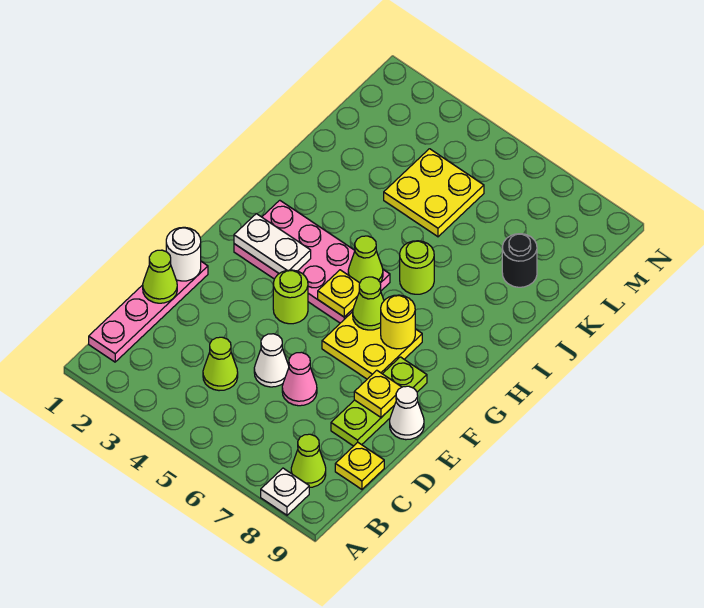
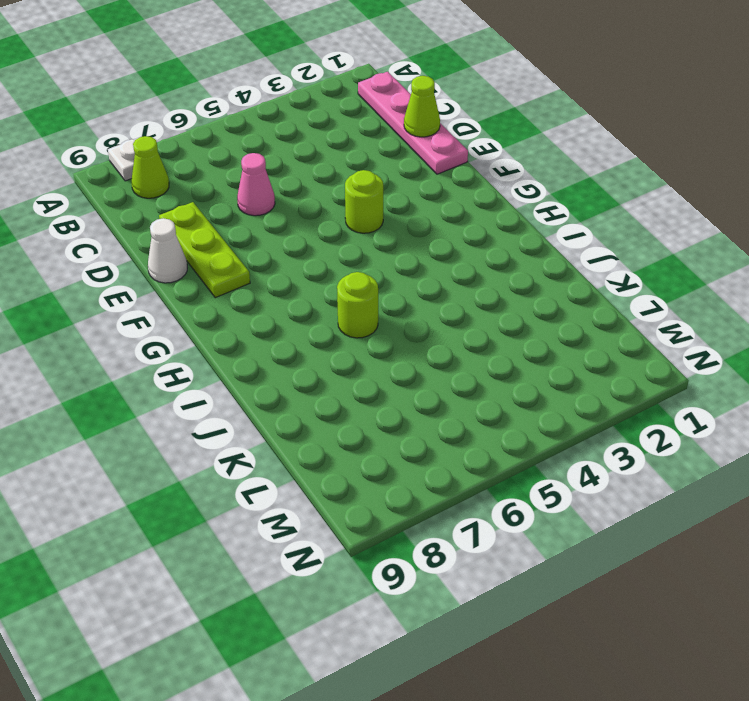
none -> lime cone C4 level 1
none -> yellow plate C9 level 1
none -> white cone D5 level 1

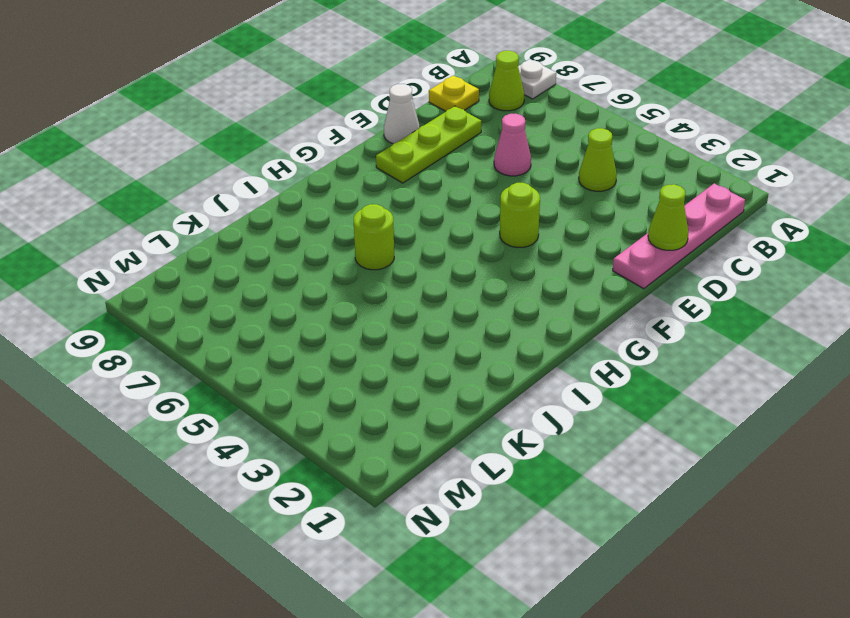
none -> white cone D5 level 1
none -> yellow plate F6:G7 level 1
none -> pink plate G2:H5 level 1

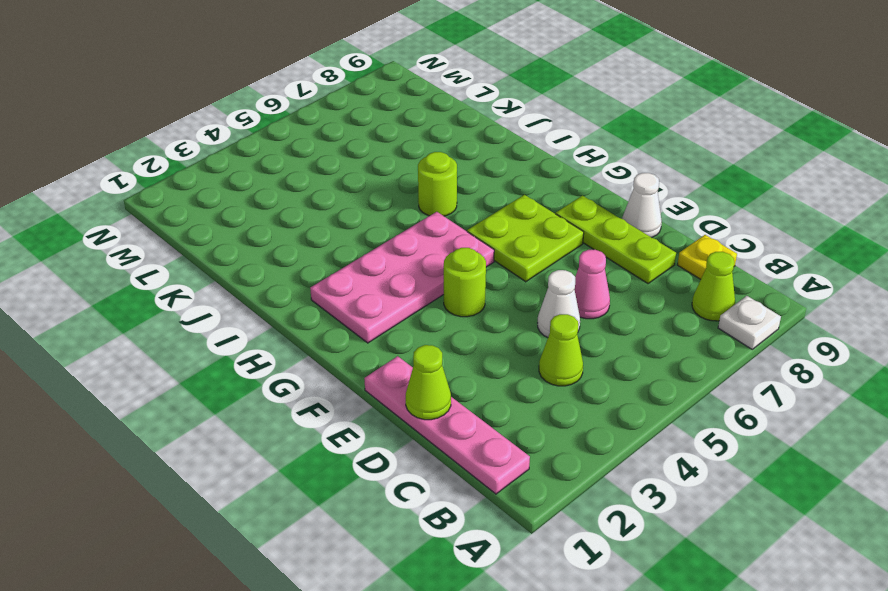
lime plate F6:G7 level 1 -> yellow plate F6:G7 level 1
none -> yellow plate K4:L5 level 1
none -> black round brick K8 level 1
none -> white round brick E1 level 2

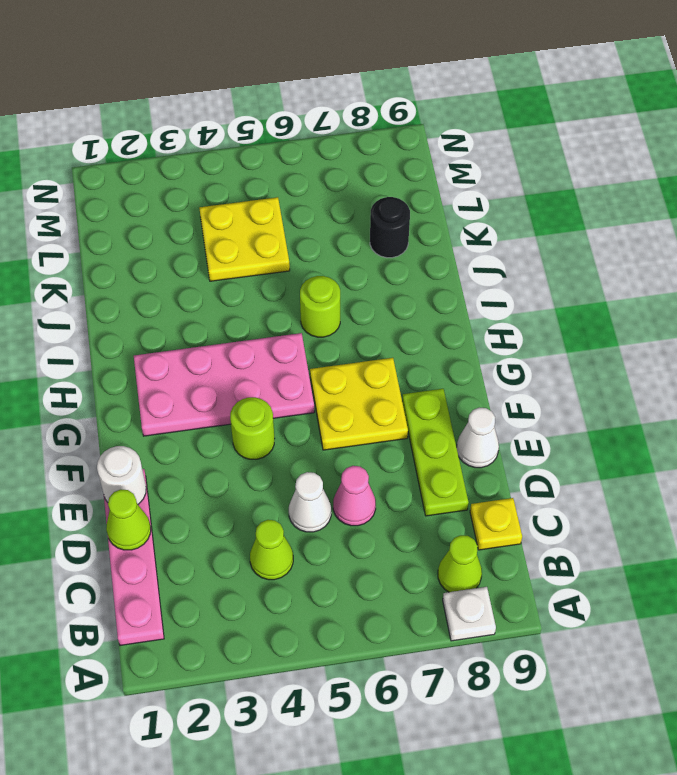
none -> yellow plate E8 level 2
none -> white plate G2:G3 level 2
none -> yellow plate G5 level 2

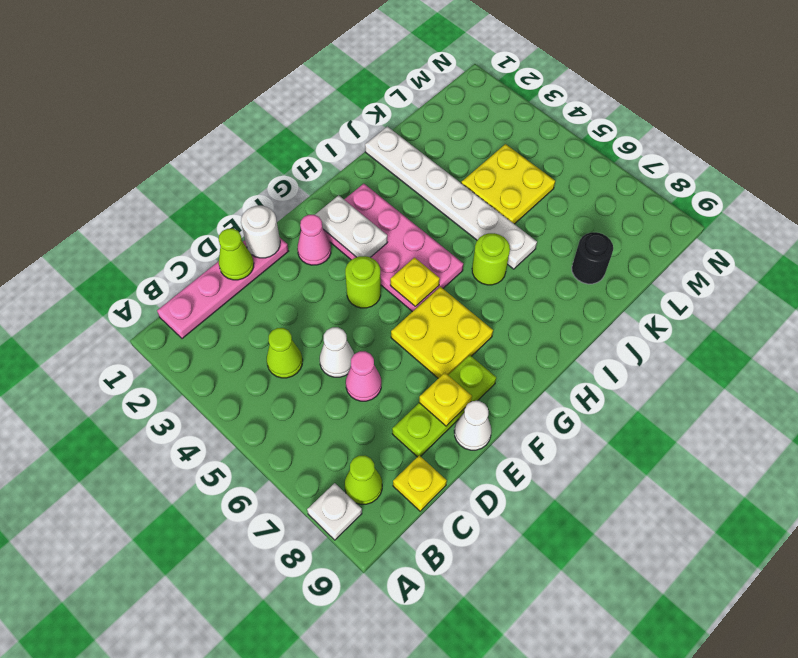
pink cone F2 level 1 -> none
white plate J1:J6 level 1 -> none
none -> lime cone G6 level 2
none -> yellow round brick G7 level 2
none -> lime cone H5 level 2

